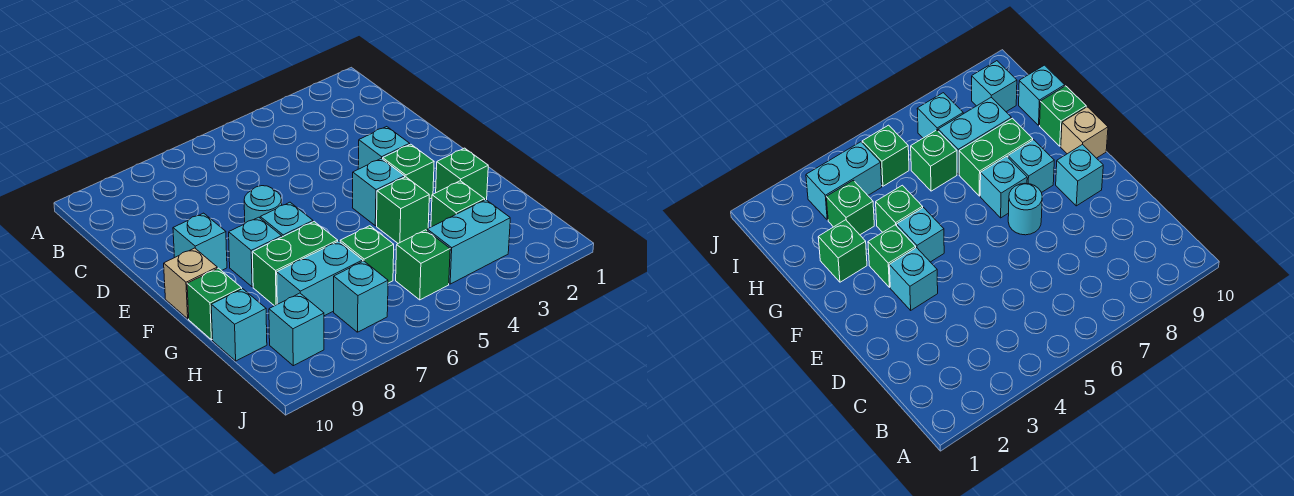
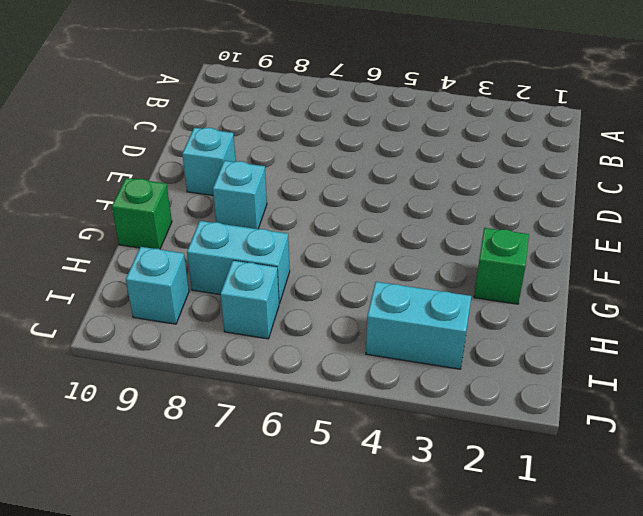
none -> cyan brick E3 level 1
none -> cyan round brick E7 level 1
none -> green brick F3 level 1

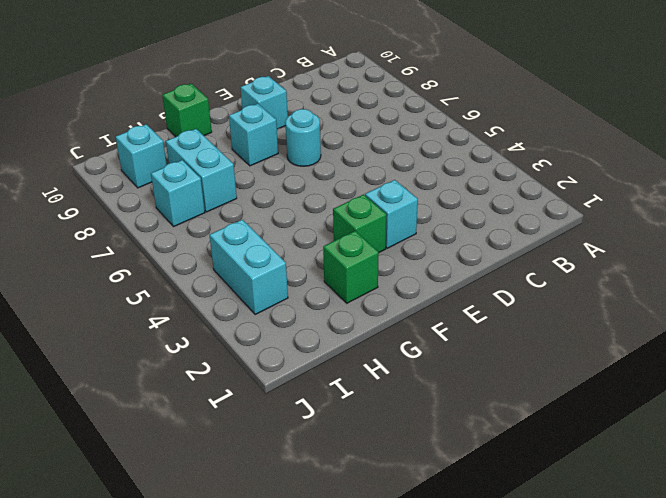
none -> cyan brick F4 level 1
none -> cyan brick F7 level 1
none -> tan brick F10 level 1

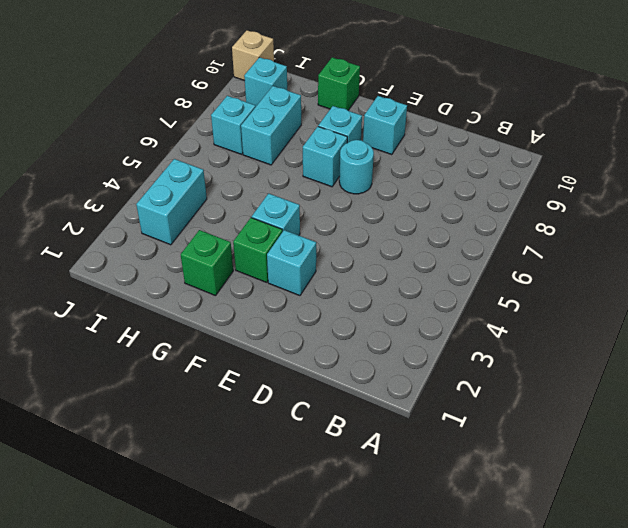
tan brick J10 level 1 -> tan brick F10 level 1
none -> green brick G4 level 1
none -> green brick G7:G8 level 1
none -> green brick H3 level 1

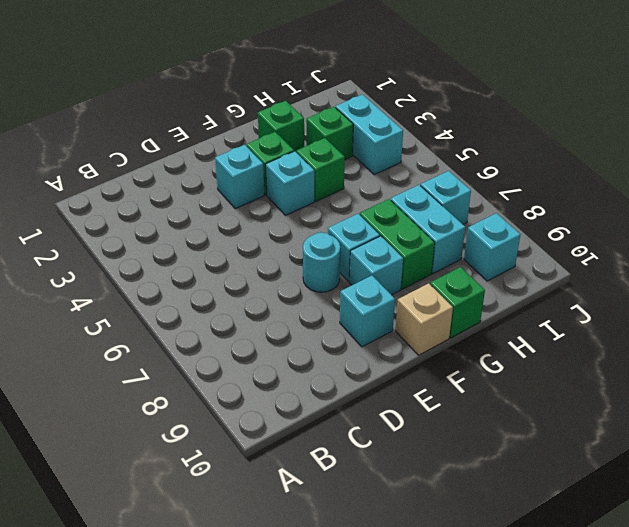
none -> green brick H6 level 1
none -> cyan brick H10 level 1
none -> green brick I5 level 1

